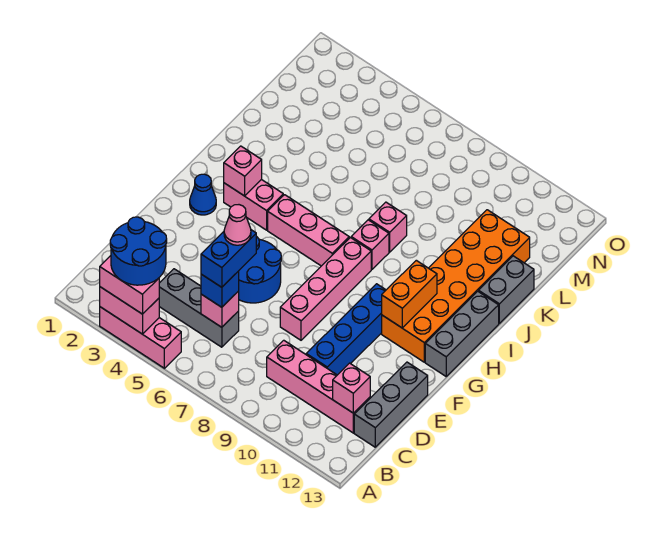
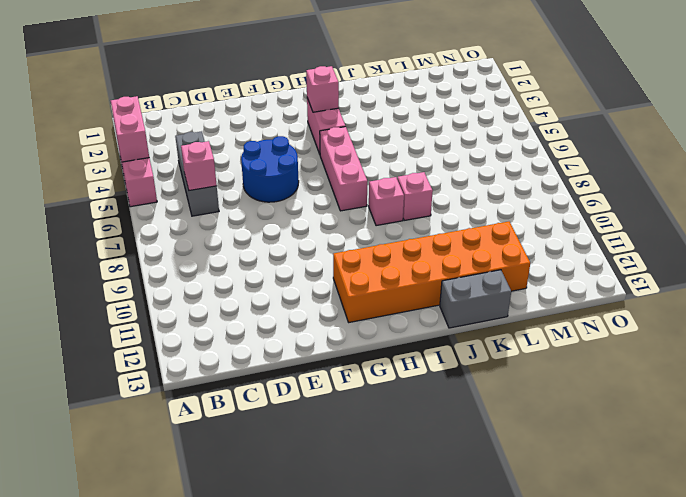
none -> pink brick C9:C12 level 1
none -> grey brick C13:E13 level 1
none -> blue brick D10:G10 level 1

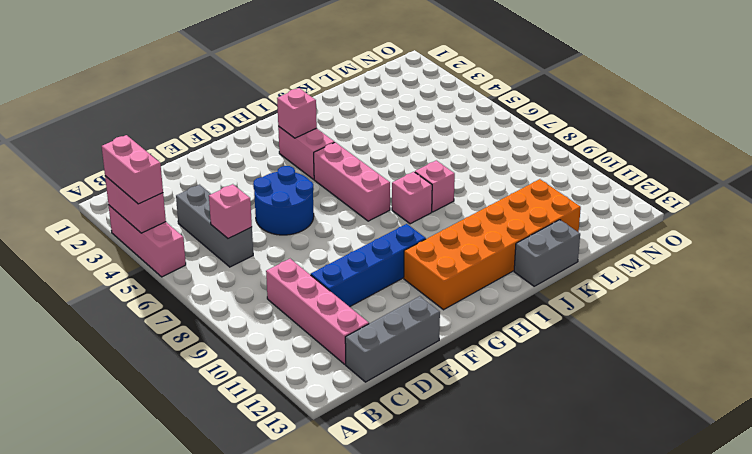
none -> pink brick E8:H8 level 1
none -> blue cone G2 level 1
none -> grey brick G13:I13 level 1

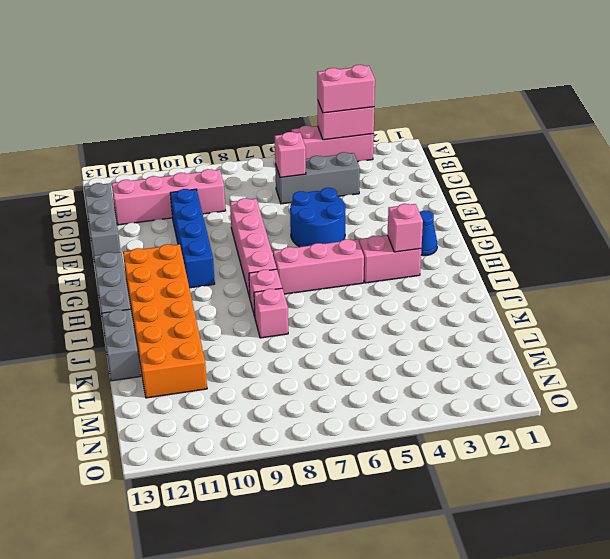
none -> pink brick C12 level 2
none -> orange brick G11:H11 level 2
none -> blue brick C6 level 3

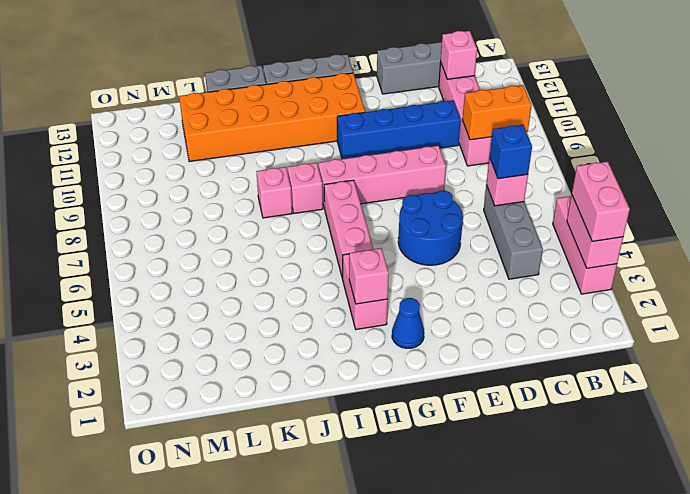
orange brick B9:C9 level 2 -> orange brick G11:H11 level 2
none -> blue round brick A3:B4 level 4
none -> blue brick C6:D6 level 4
none -> pink cone D6 level 5

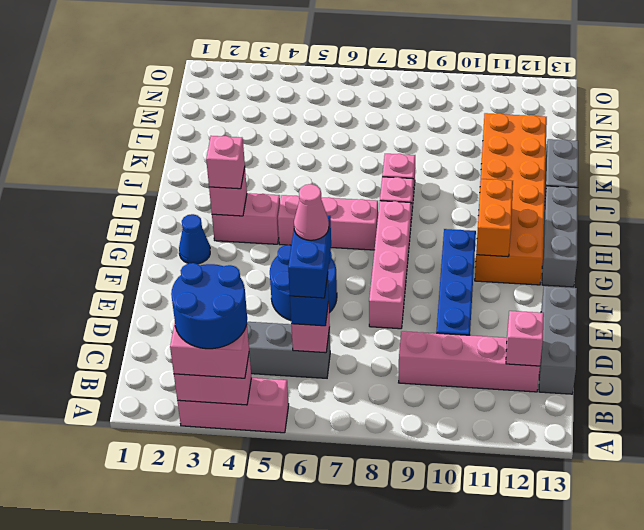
pink brick H3 level 3 -> none

